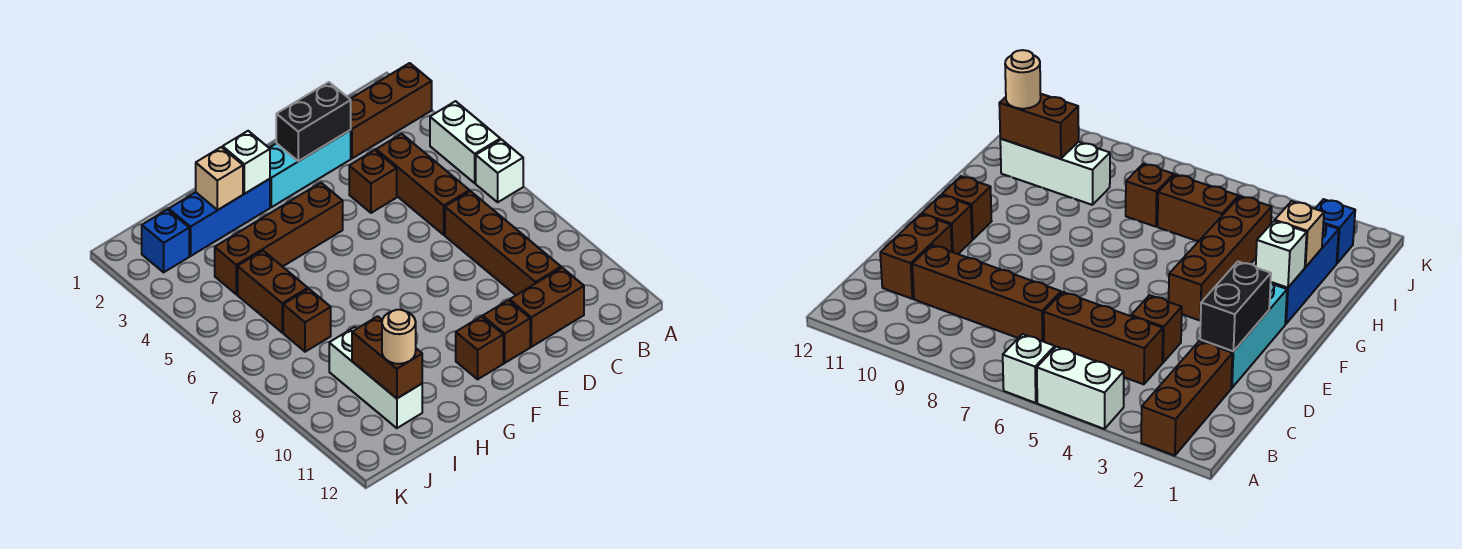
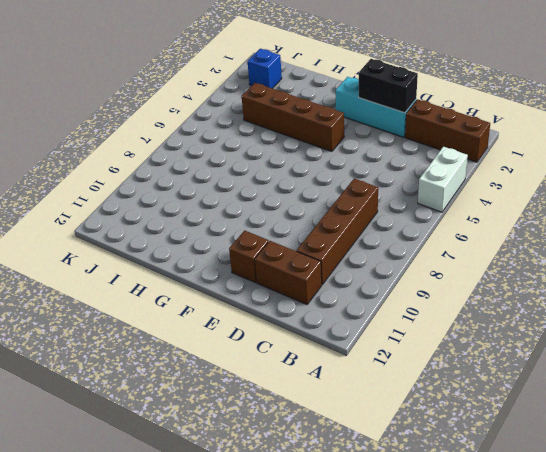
none -> white brick A6 level 1
none -> brown brick C4:C6 level 1
none -> brown brick D4 level 1

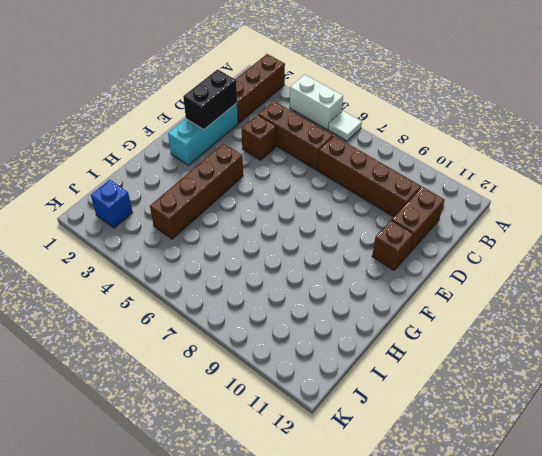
white tile A6 level 1 -> white brick A6 level 1
none -> brown brick F11 level 1
none -> blue brick G2:I2 level 1
none -> brown brick I5:I6 level 1

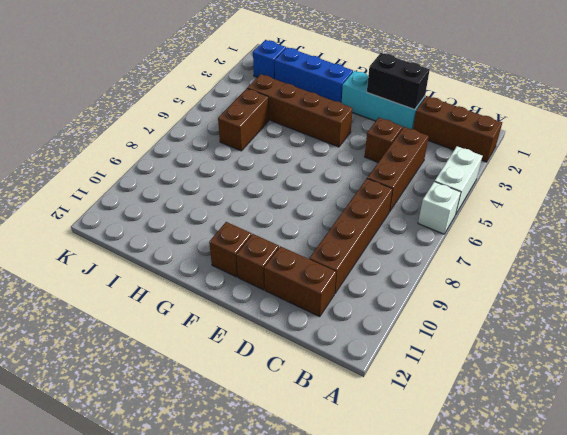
none -> brown brick I7 level 1
none -> white brick I9:I11 level 1
none -> white brick G2 level 2

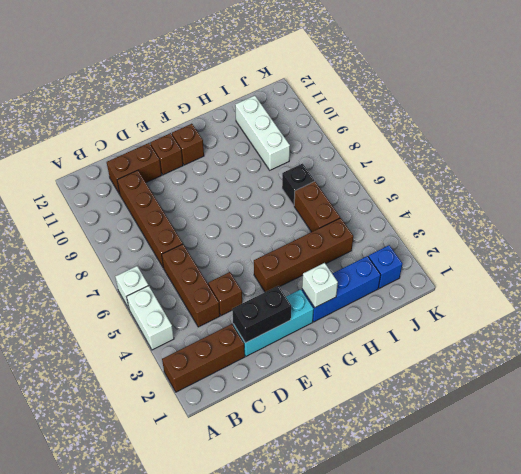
black brick I7 level 1 -> brown brick I7 level 1
none -> tan brick H2 level 2
none -> brown brick I10:I11 level 2
none -> tan round brick I11 level 3

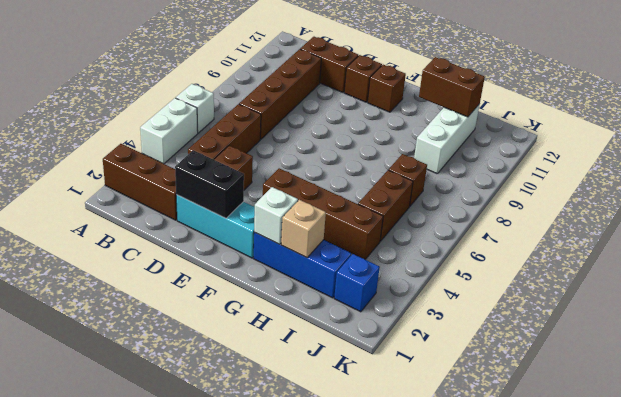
brown brick H11:I11 level 2 -> brown brick I10:I11 level 2
none -> tan round brick I11 level 3

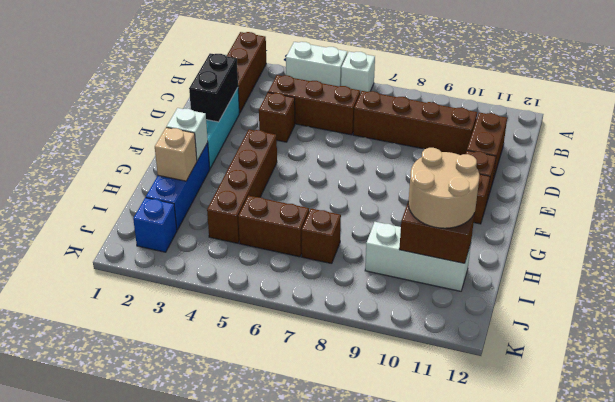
tan round brick H10:I11 level 3 -> tan round brick I11 level 3

